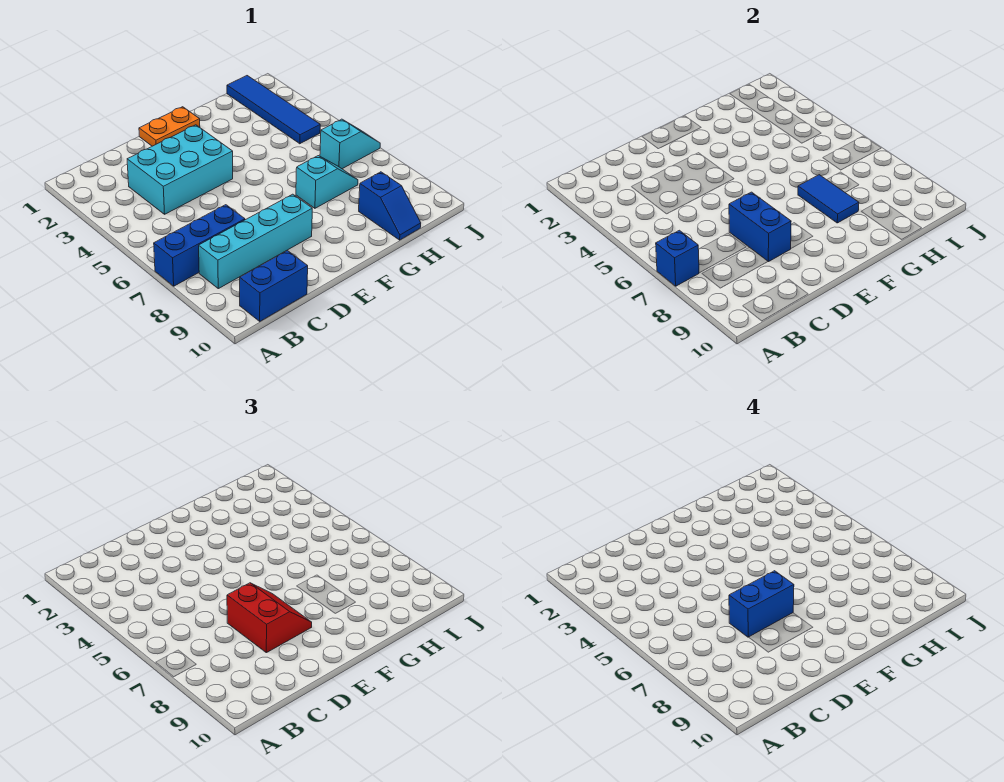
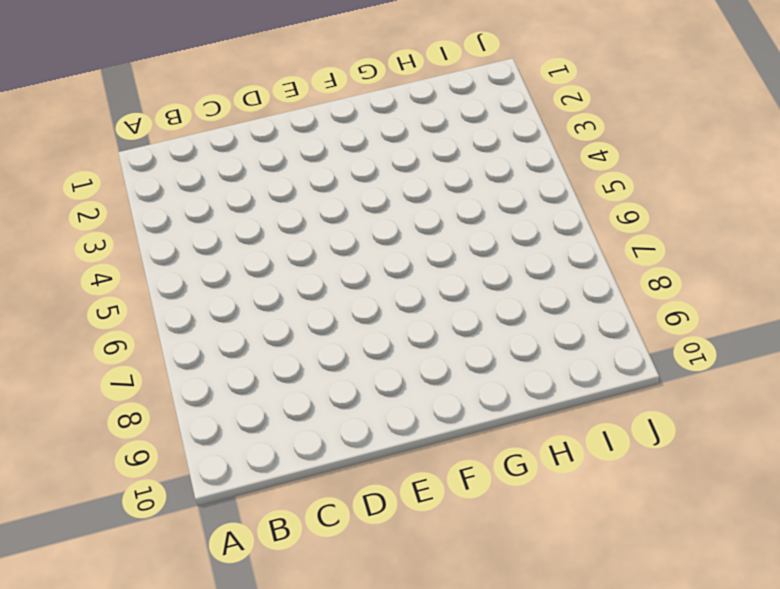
none -> blue brick A7:C7 level 1
none -> cyan brick B8:E8 level 1
none -> blue brick B10:C10 level 1

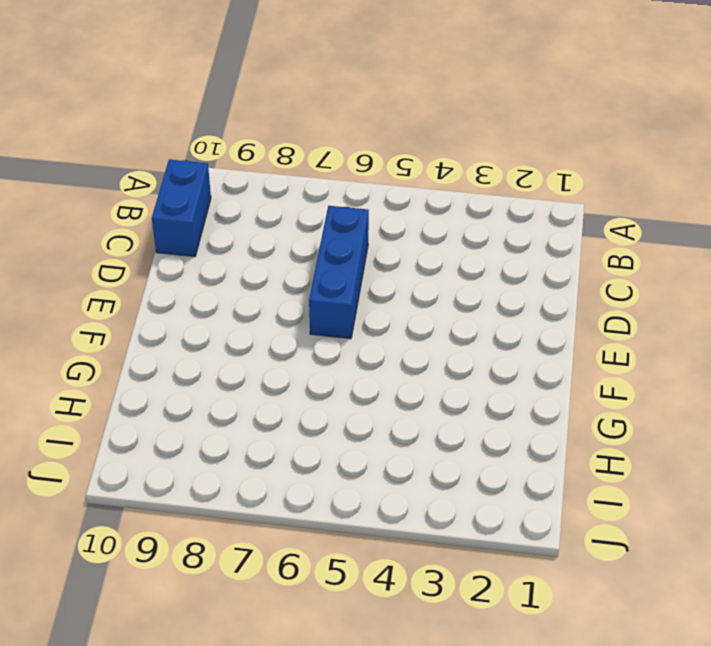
blue brick C6:E6 level 1 -> blue brick A7:C7 level 1
none -> cyan brick B8:E8 level 1
none -> cyan brick C3:E4 level 1
none -> orange plate E1:F1 level 1

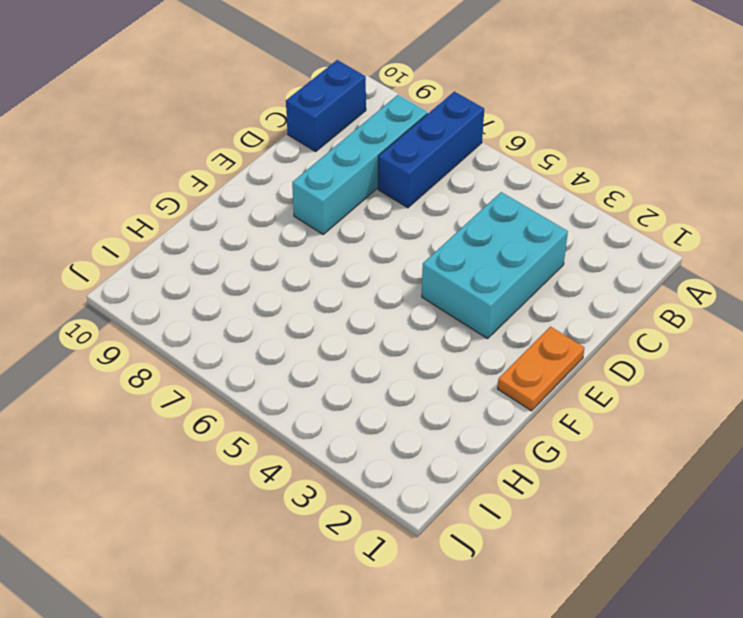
none -> cyan slope G7:H7 level 1 top G
none -> blue slope H9:H10 level 1 top 9
none -> blue tile I1:I4 level 1

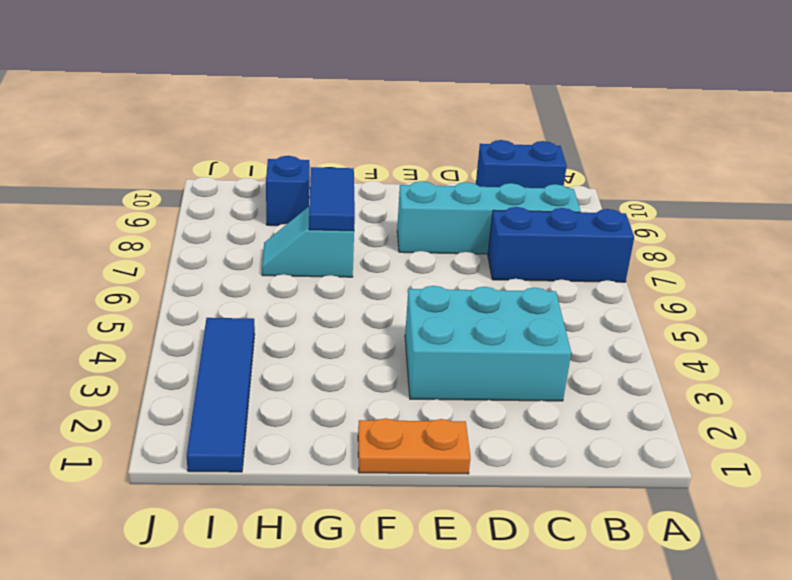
none -> cyan slope I6:J6 level 1 top I
none -> blue brick A7 level 2
none -> blue brick D7:D8 level 2

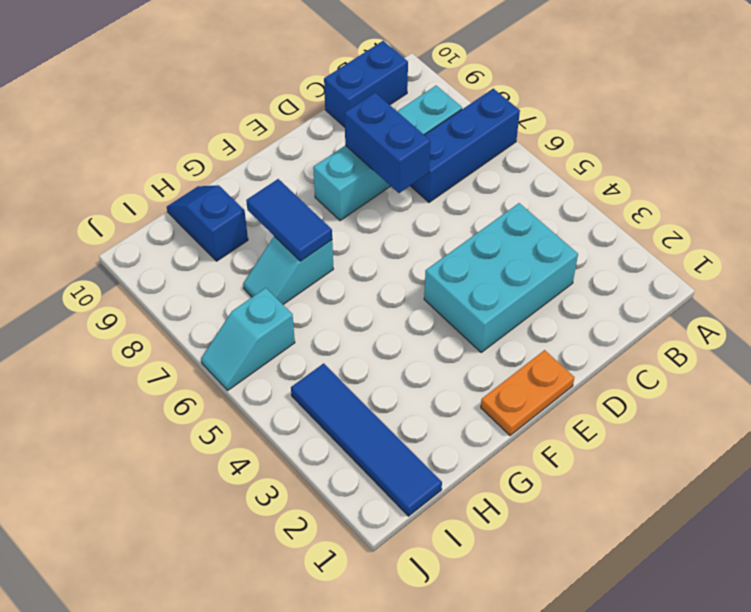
none -> blue brick A7 level 2
none -> red slope D7:E8 level 3 top D
none -> blue brick D7:E7 level 4

